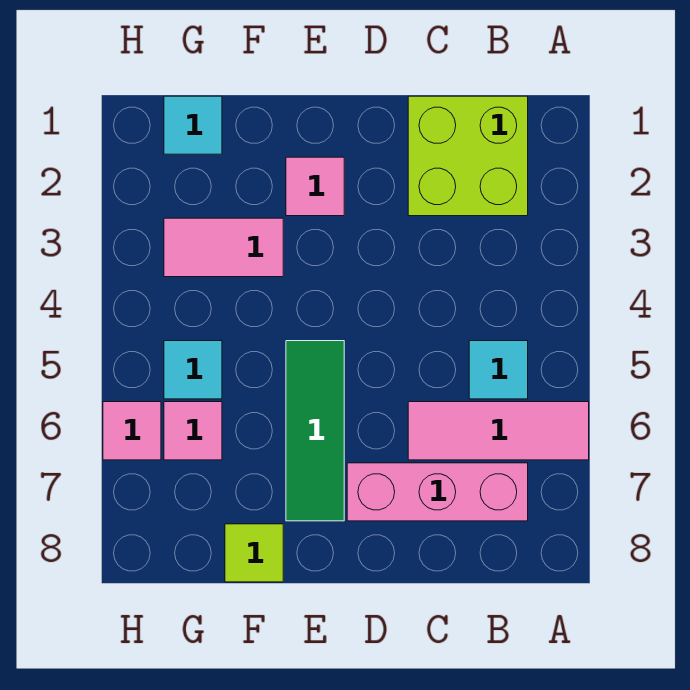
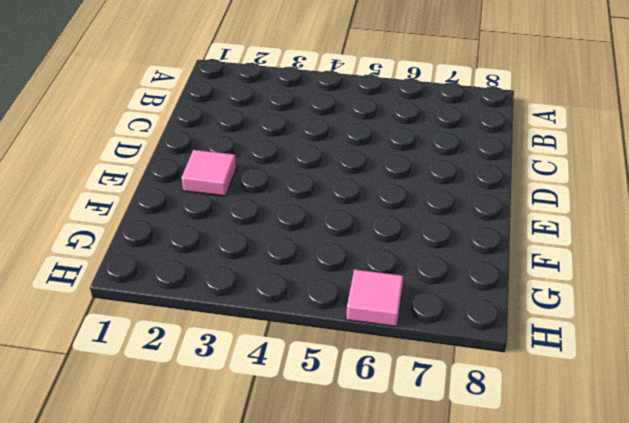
none -> pink tile A6:C6 level 1
none -> lime brick B1:C2 level 1
none -> cyan tile B5 level 1

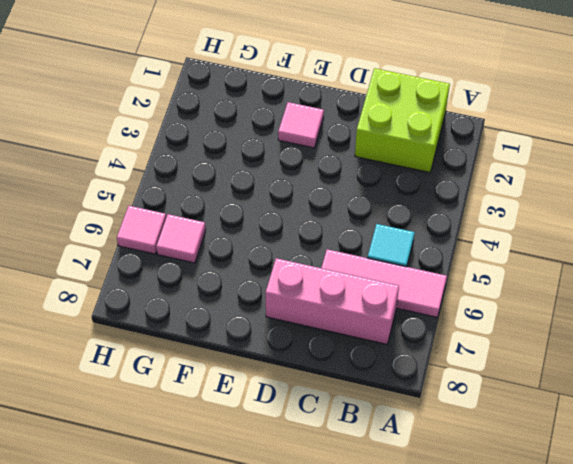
none -> green tile E5:E7 level 1
none -> pink tile F3:G3 level 1
none -> lime tile F8 level 1

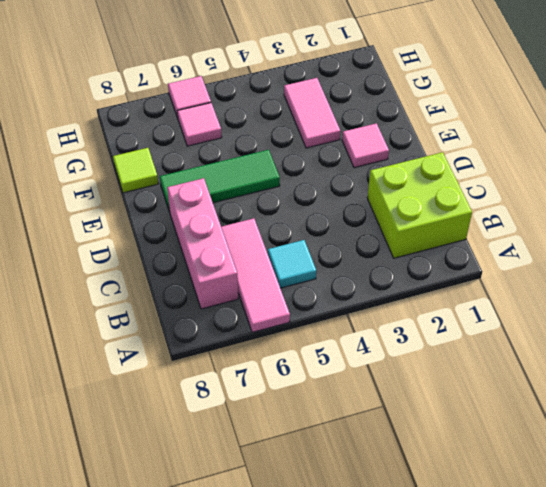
none -> cyan tile G1 level 1
none -> cyan tile G5 level 1

